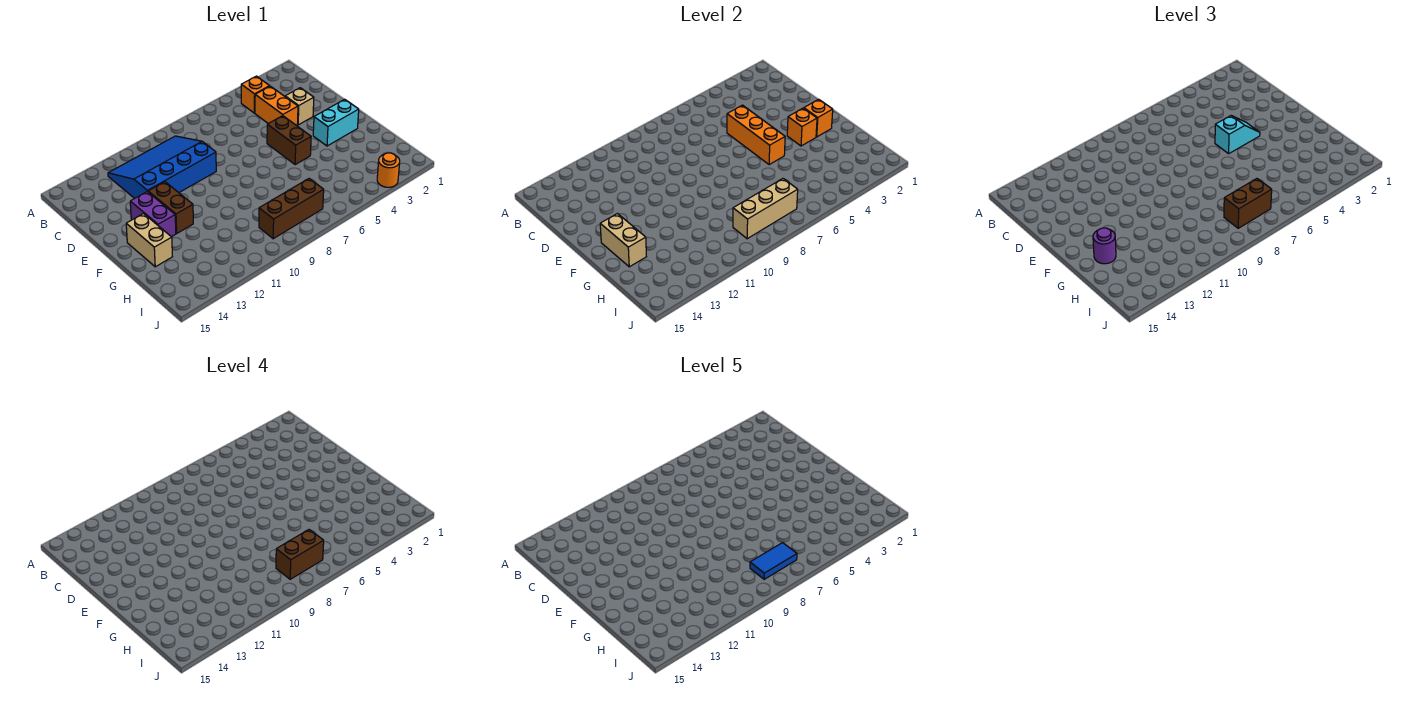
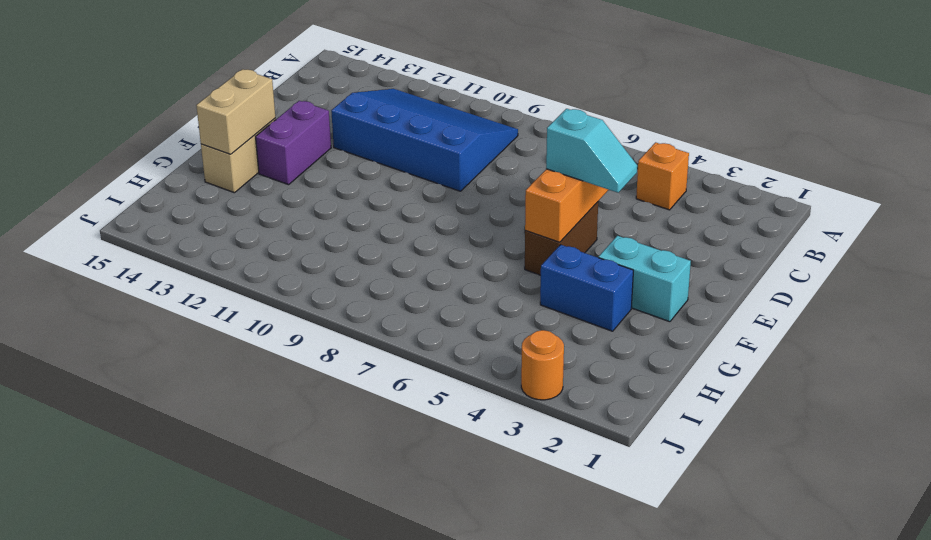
blue brick G3:G4 level 1 -> none
none -> orange brick C4:D4 level 1
none -> tan brick D3 level 1
none -> brown brick E12:F12 level 1

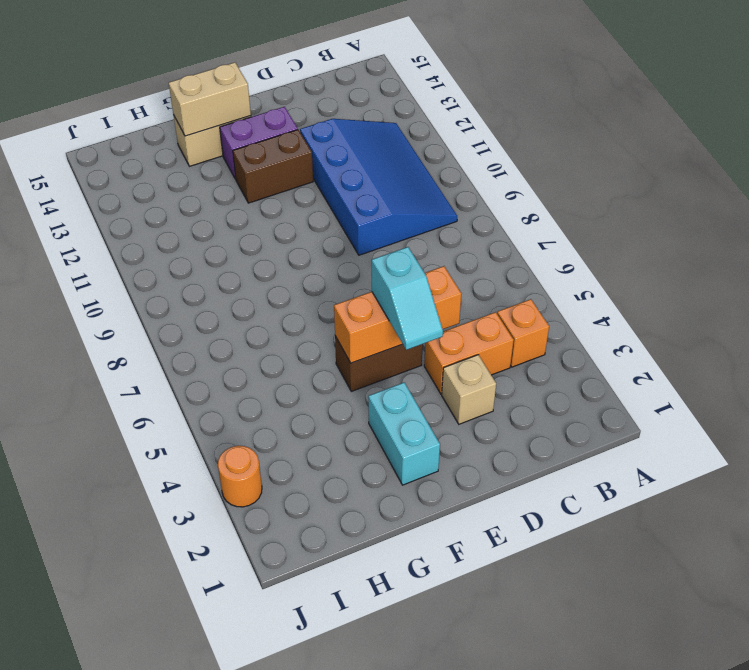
none -> brown brick I7:I9 level 1
none -> orange brick F2 level 2
none -> orange brick F3 level 2

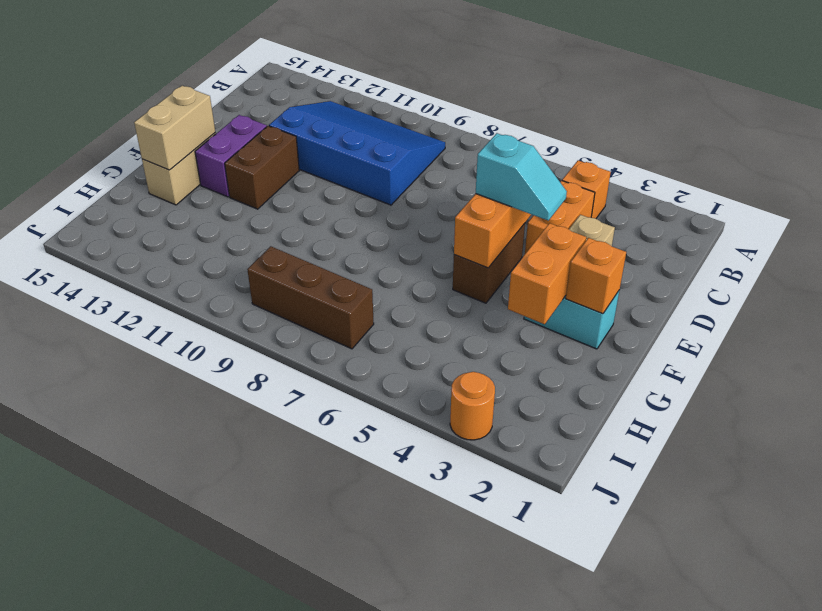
orange brick F3:G3 level 2 -> orange brick F3 level 2
none -> tan brick I7:I9 level 2
none -> purple round brick G14 level 3
none -> brown brick I7:I8 level 3

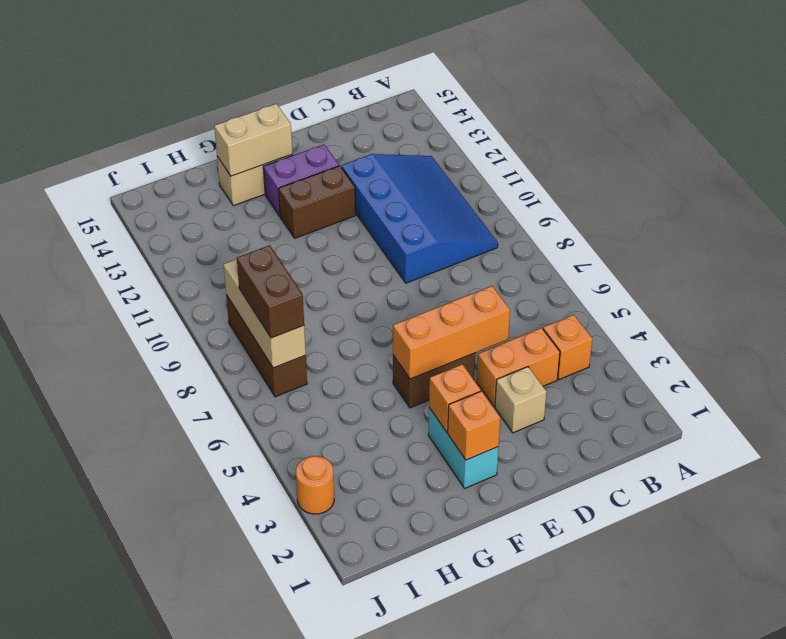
none -> cyan slope E4:E5 level 3 top 5
none -> purple round brick G14 level 3
none -> brown brick I7:I8 level 4

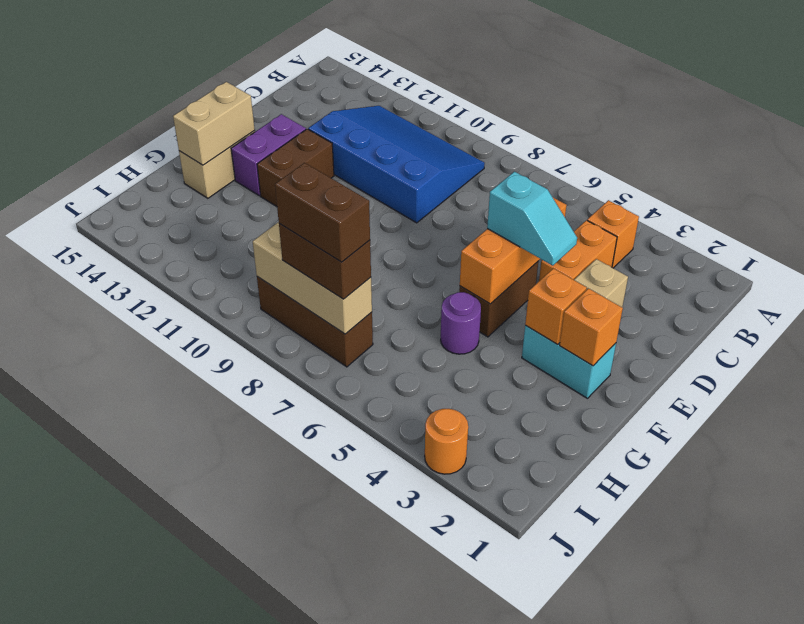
purple round brick G5 level 1 -> purple round brick G14 level 3
none -> blue tile I7:I8 level 5

